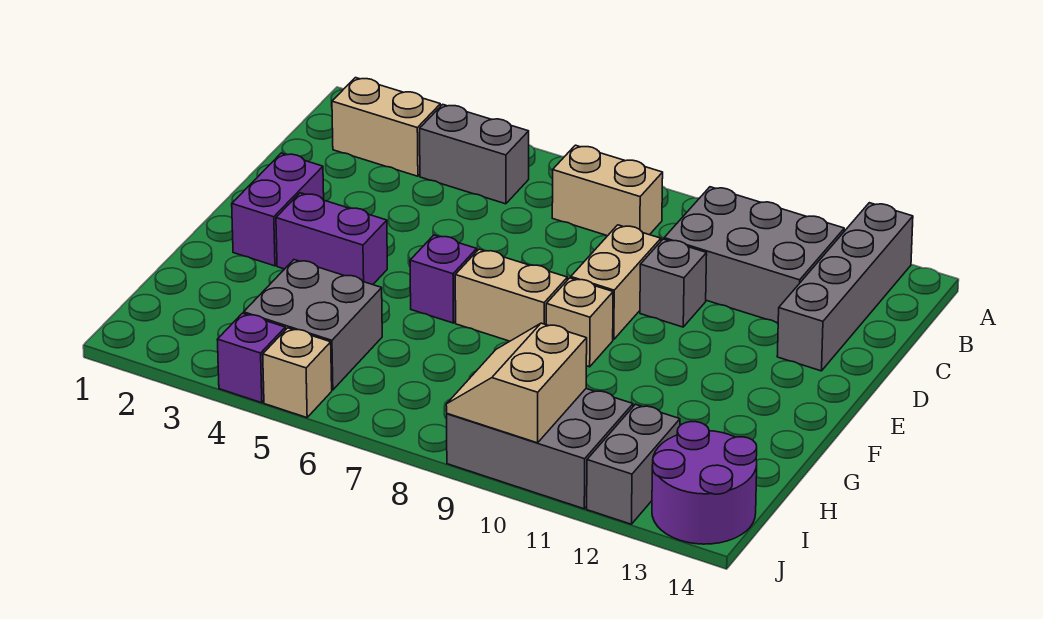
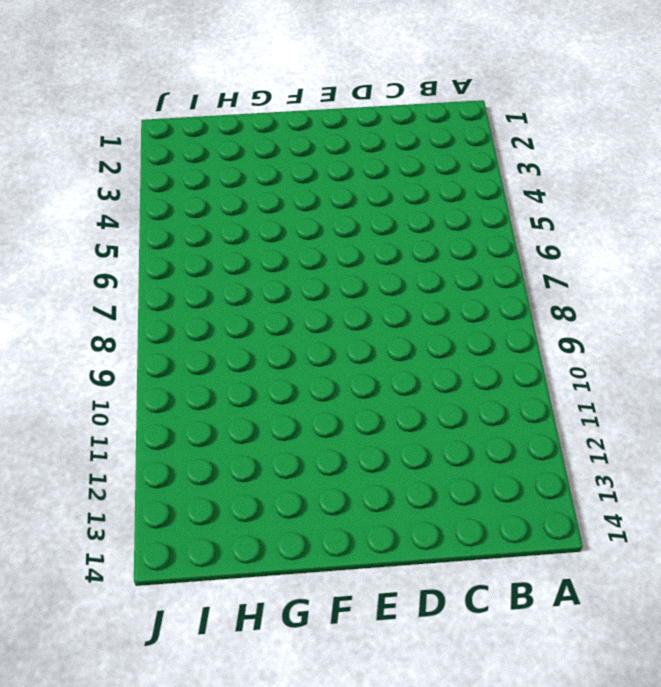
none -> grey brick A13:D13 level 1
none -> tan brick B2:B3 level 1
none -> grey brick B4:B5 level 1

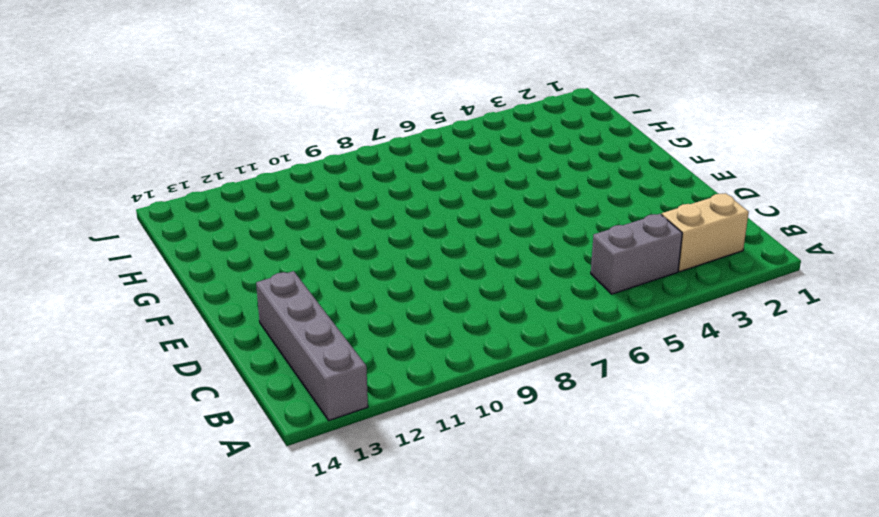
none -> tan brick B7:B8 level 1
none -> grey brick B10:C12 level 1
none -> tan brick D9:E9 level 1

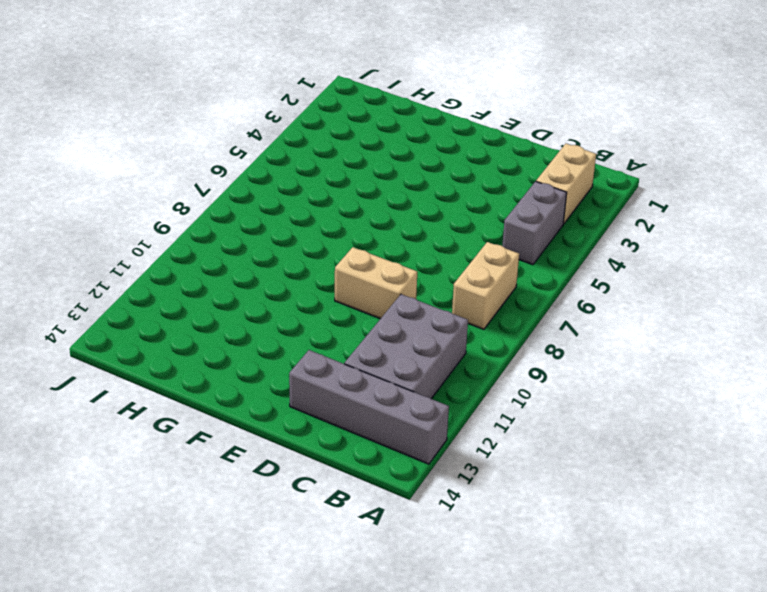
none -> grey brick D10 level 1
none -> purple brick E2:F2 level 1
none -> purple brick F3:F4 level 1

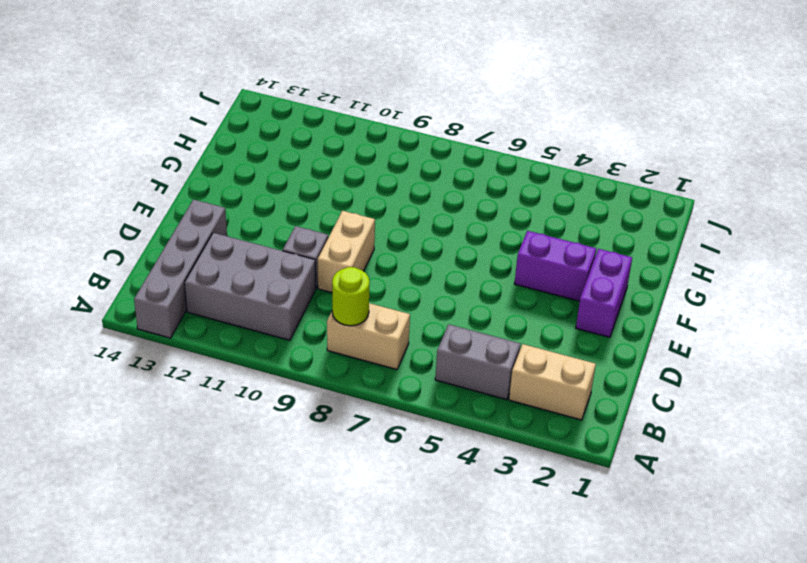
lime round brick B8 level 2 -> none
none -> purple brick F6 level 1
none -> tan brick F7:F8 level 1
none -> tan brick F9 level 1

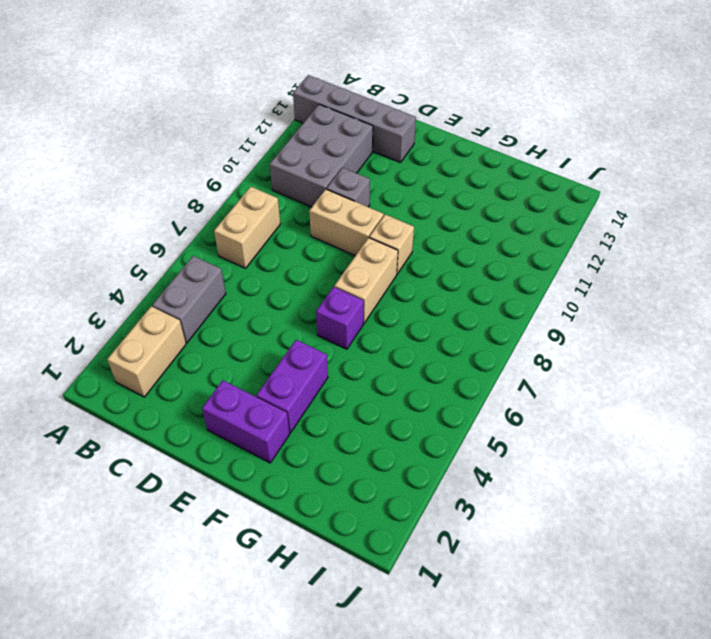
none -> grey brick H4:I5 level 1
none -> grey brick I9:J11 level 1
none -> grey brick I12:J12 level 1

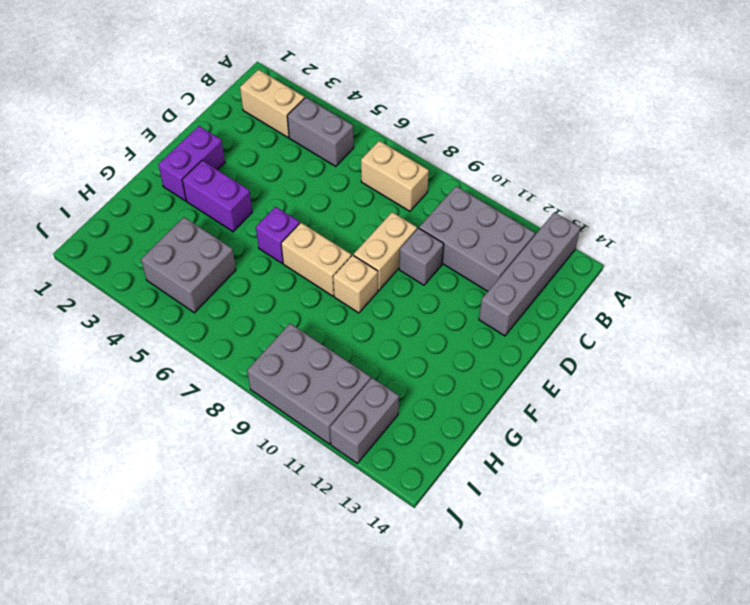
none -> purple round brick I13:J14 level 1
none -> purple brick J4 level 1
none -> tan brick J5 level 1

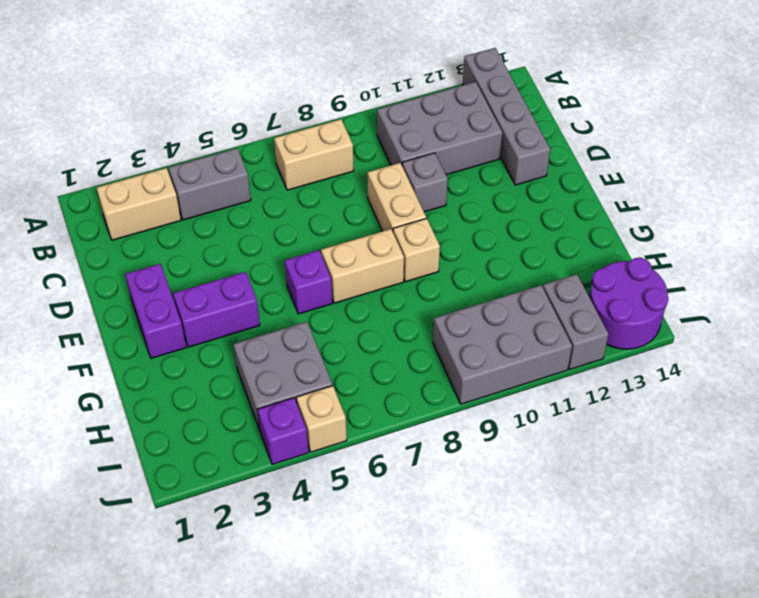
none -> tan slope I9:J10 level 2 top 10

